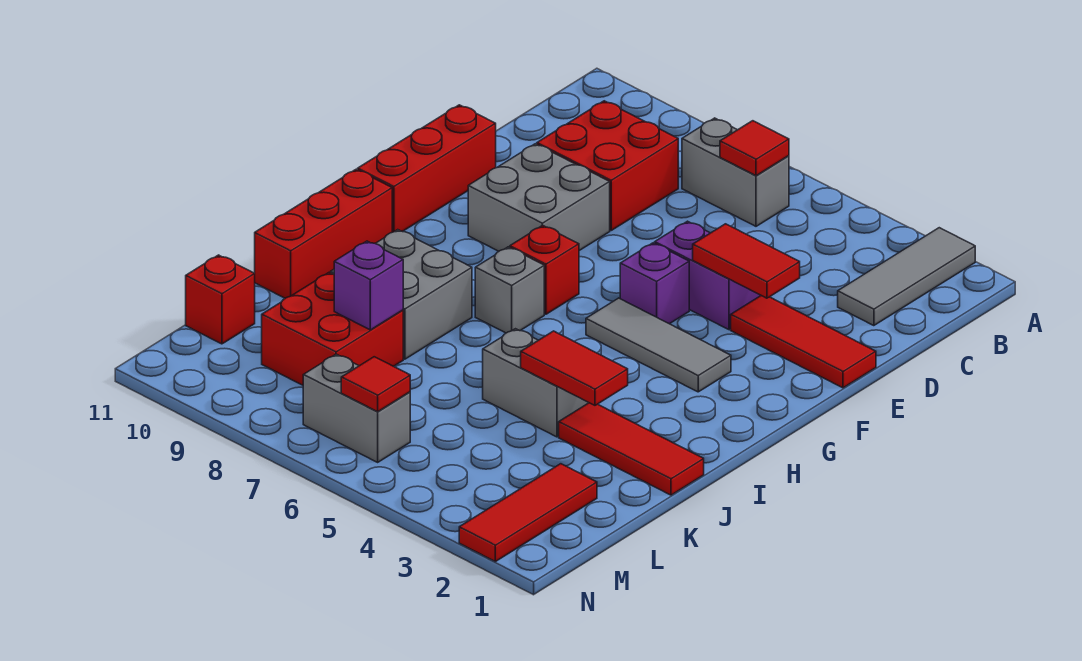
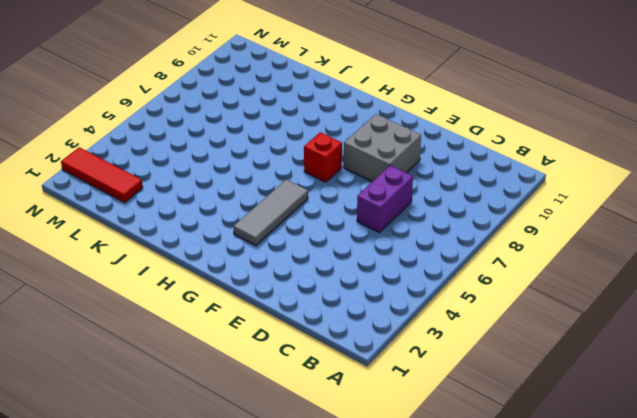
purple brick D6:D7 level 1 -> purple brick E4:E5 level 1
none -> grey tile A2:C2 level 1
none -> grey brick B6:B7 level 1
none -> red brick C8:D9 level 1

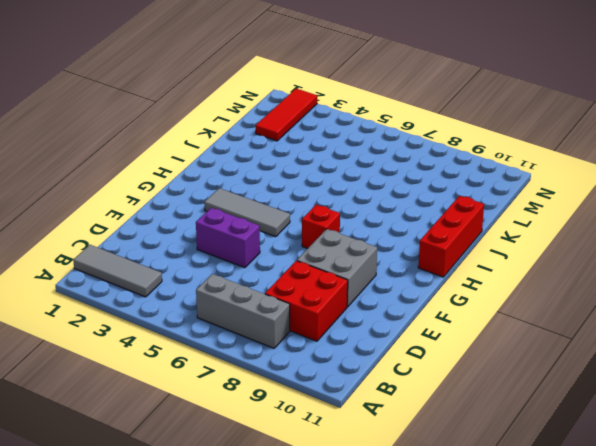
grey tile B1:B3 level 1 -> grey tile A2:C2 level 1
grey brick B6:B8 level 1 -> grey brick B6:B7 level 1
none -> red tile E1:E3 level 1
none -> red brick E11:G11 level 1
none -> purple brick F5 level 1

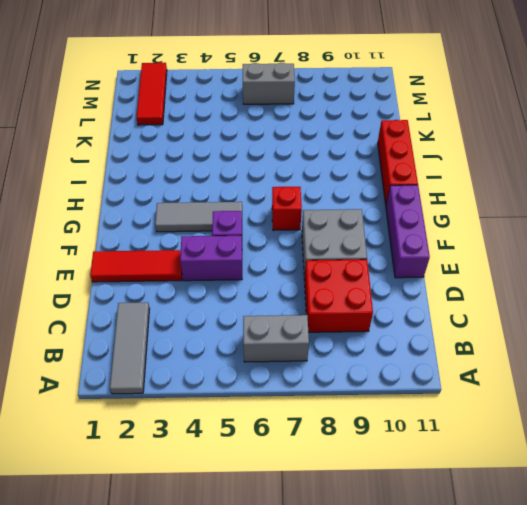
purple brick E11:G11 level 1 -> red brick E11:G11 level 1
none -> grey brick H7 level 1
none -> grey brick I8:J9 level 1
none -> red tile J1:J3 level 1

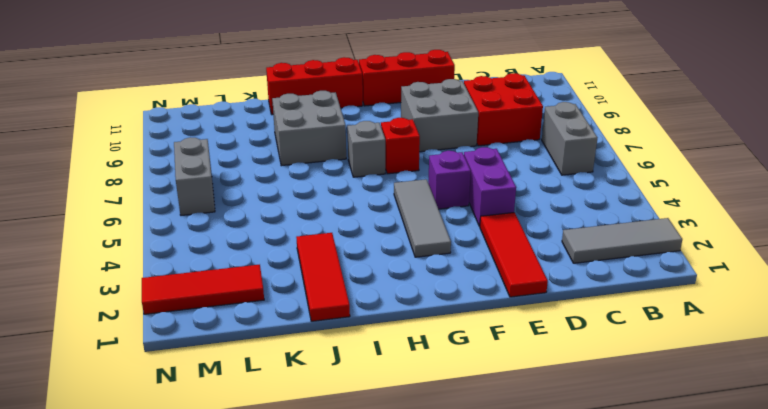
none -> grey brick J4:J5 level 1
none -> red brick K8:L9 level 1
none -> red brick L11 level 1

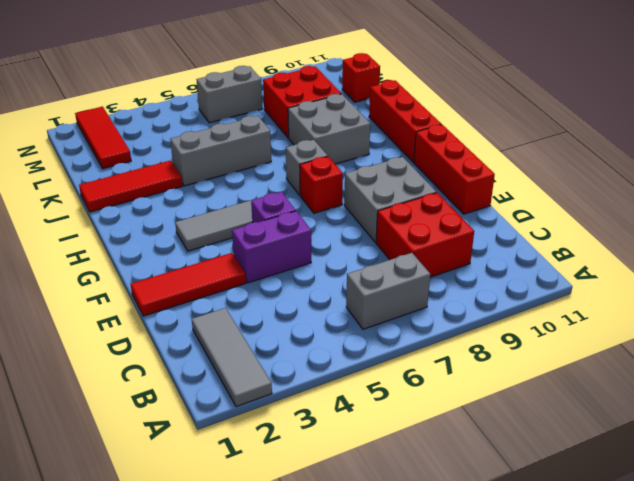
grey brick J4:J6 level 1 -> grey brick J4:J5 level 1
none -> red tile B6 level 2
none -> red tile E3:E4 level 2
none -> red tile J3:J4 level 2

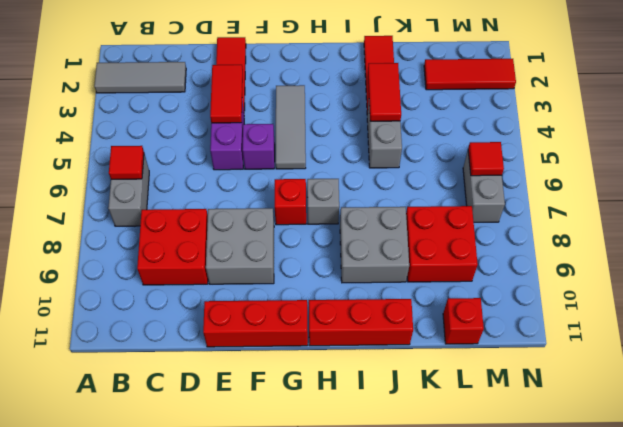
none -> purple brick K8 level 2

